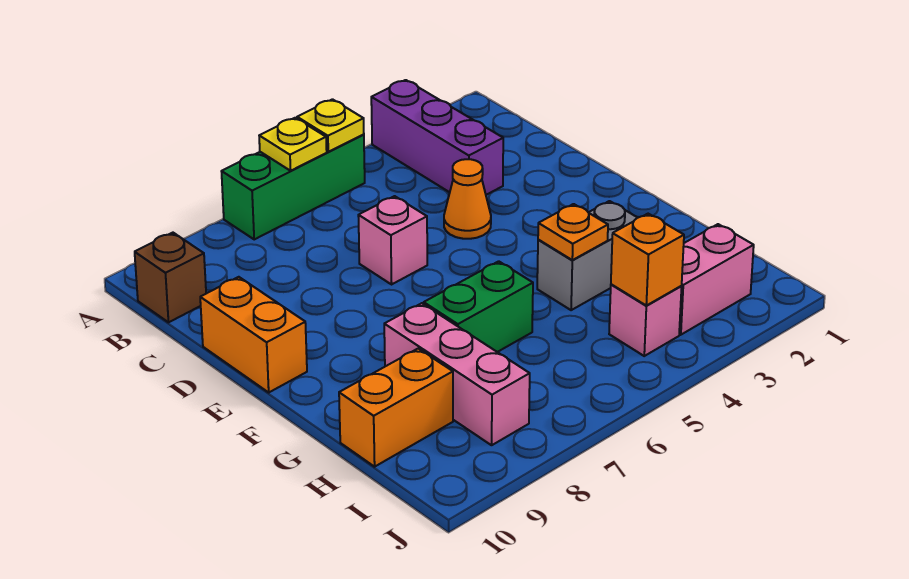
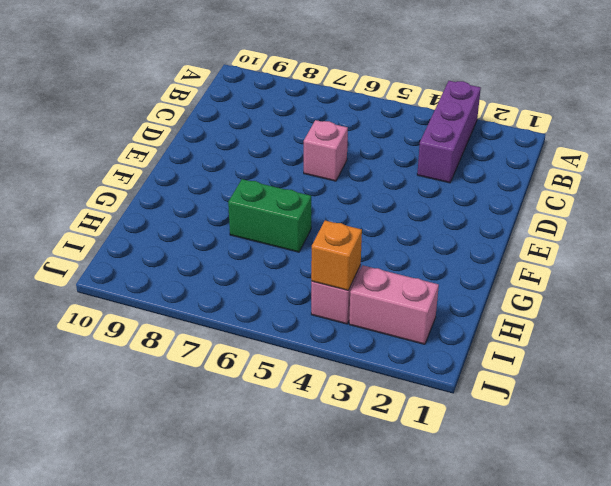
none -> green brick A5:A7 level 1
none -> brown brick B10 level 1
none -> orange cone D4 level 1

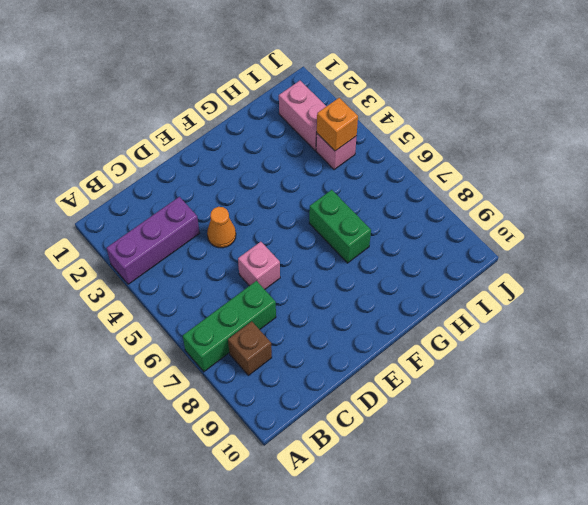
green brick A7:C7 level 1 -> green brick A5:A7 level 1
brown brick B8 level 1 -> brown brick B10 level 1
none -> orange brick D10:E10 level 1
none -> grey brick G3:G4 level 1
none -> pink brick G8:I8 level 1

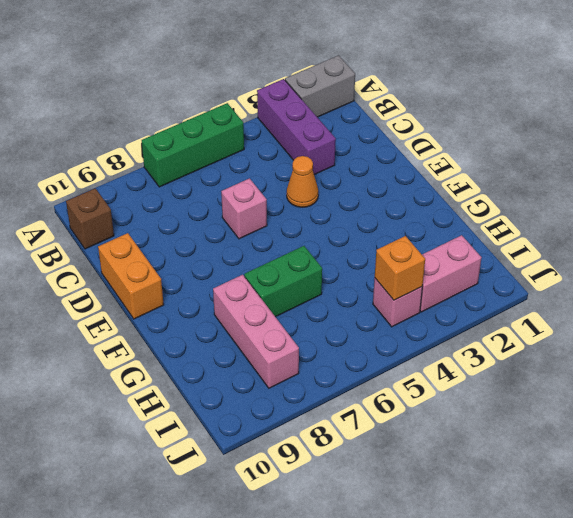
grey brick A1:A2 level 1 -> grey brick G3:G4 level 1
none -> orange brick H9:H10 level 1
none -> yellow plate A5 level 2
none -> yellow plate A6 level 2

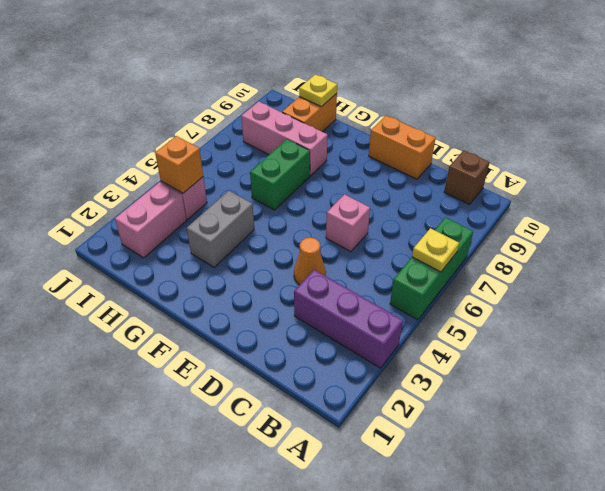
yellow plate H10 level 2 -> yellow plate A5 level 2
none -> orange plate G4 level 2

